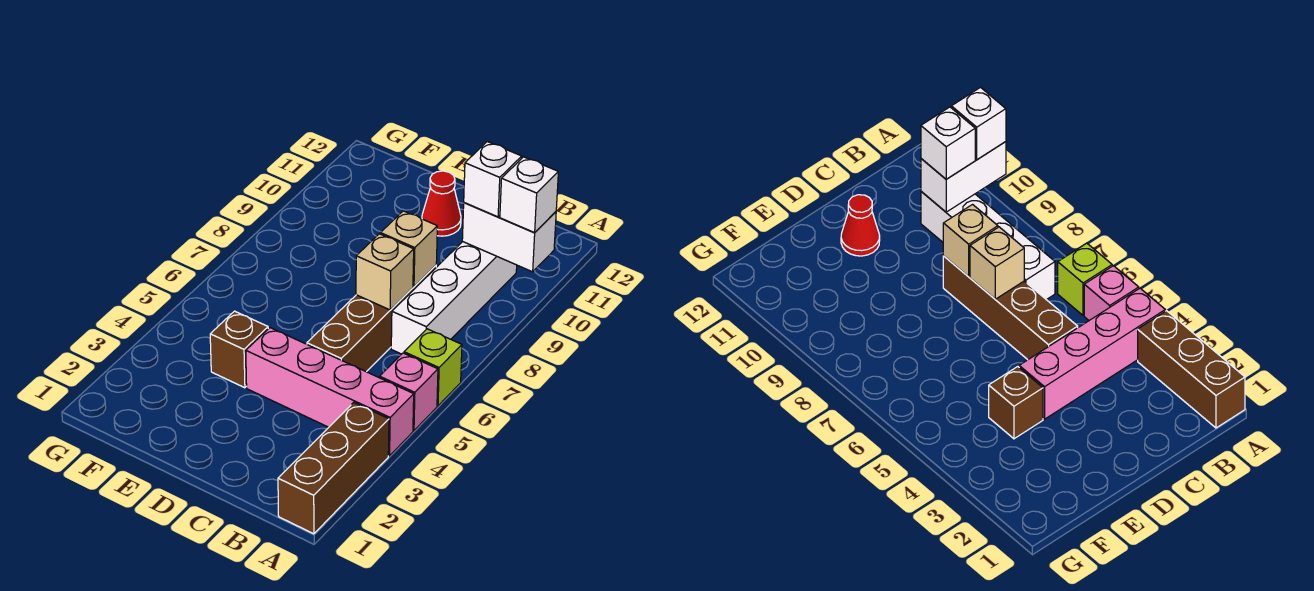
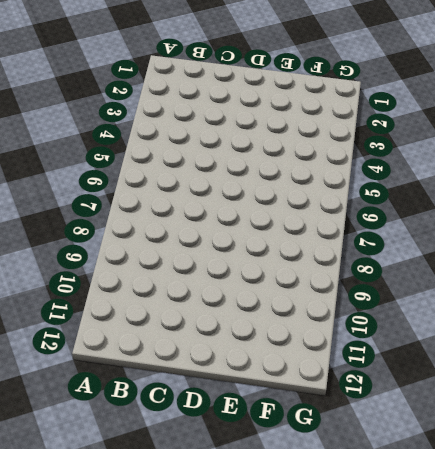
none -> brown brick A1:A3 level 1
none -> pink brick A4:D4 level 1
none -> pink brick A5 level 1

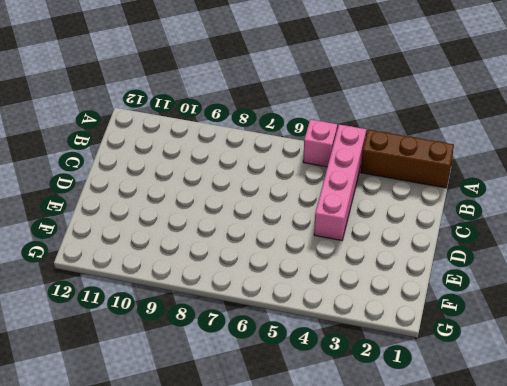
none -> lime brick A6 level 1
none -> white brick B7:B10 level 1
none -> brown brick C5:C8 level 1

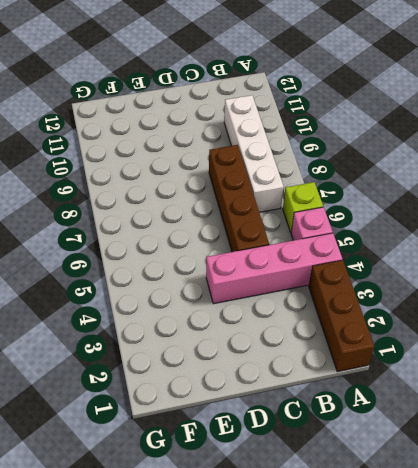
none -> red cone D11 level 1
none -> brown brick E4 level 1
none -> white brick A10:B10 level 2

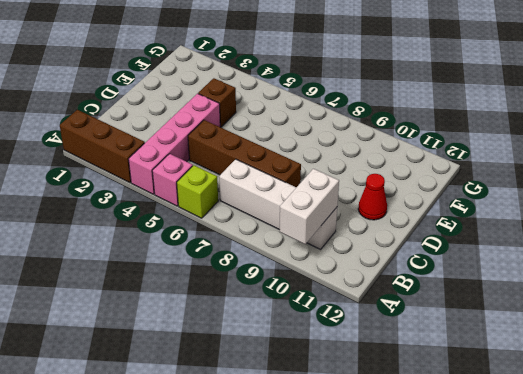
none -> tan brick C7 level 2
none -> tan brick C8 level 2
none -> white brick A10 level 3

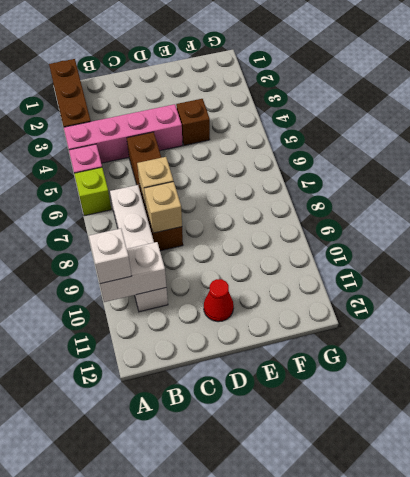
none -> white brick B10 level 3

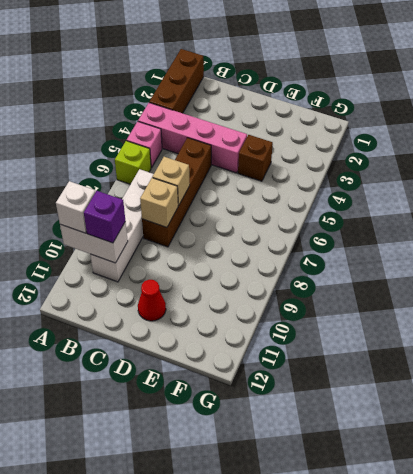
purple brick B10 level 3 -> white brick B10 level 3

